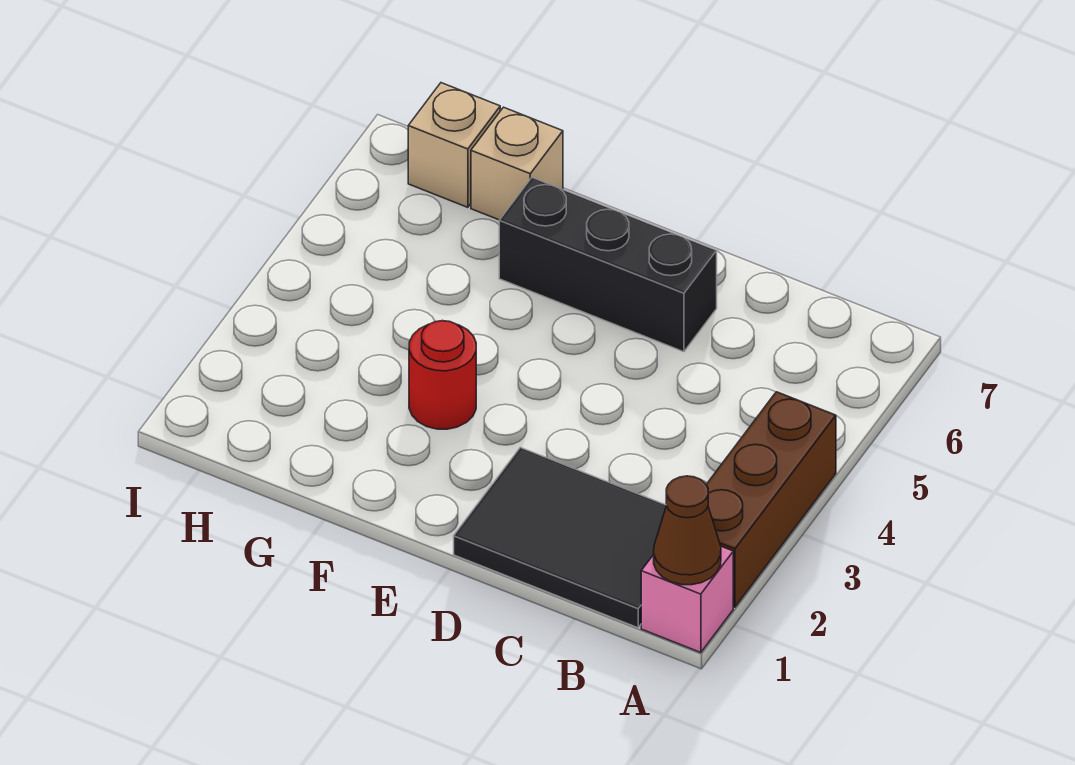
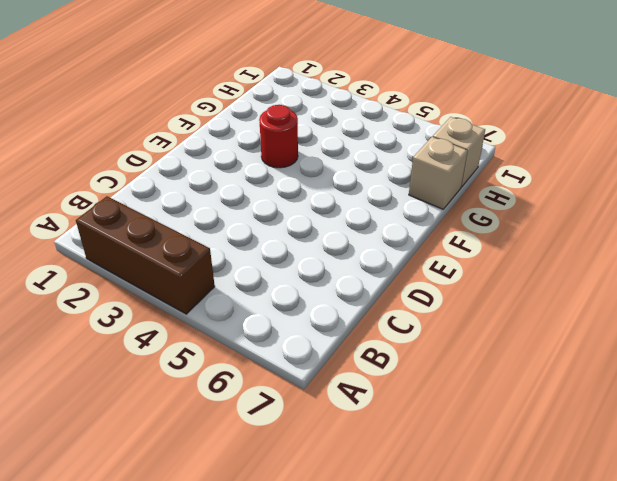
none -> pink brick A1 level 1
none -> black tile B1:D2 level 1

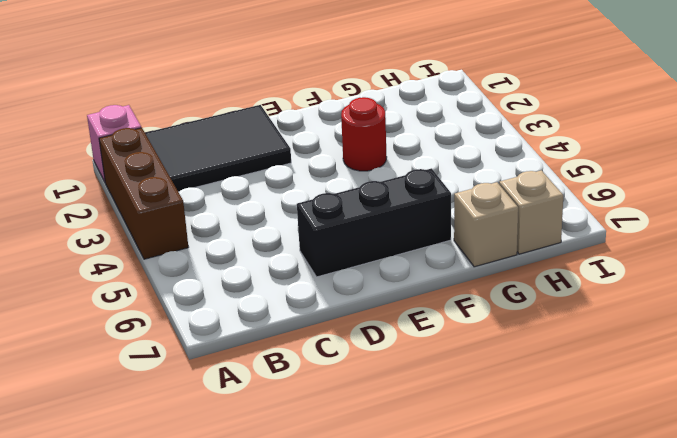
none -> brown cone A1 level 2

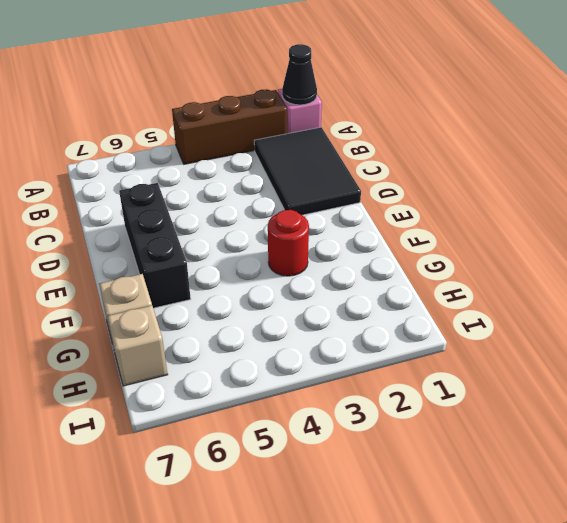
black cone A1 level 2 -> brown cone A1 level 2

